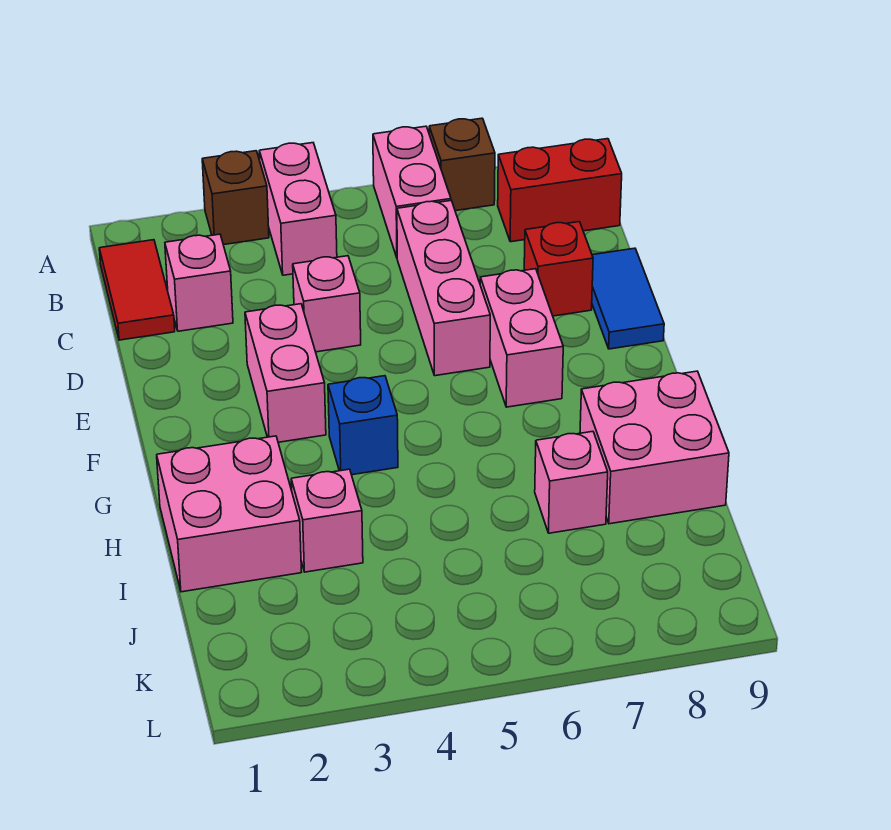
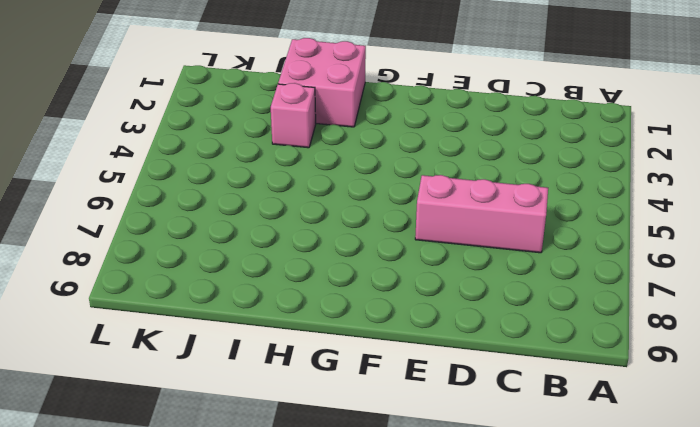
none -> brown brick A3 level 1
none -> pink brick A4:B4 level 1
none -> pink brick A6:B6 level 1

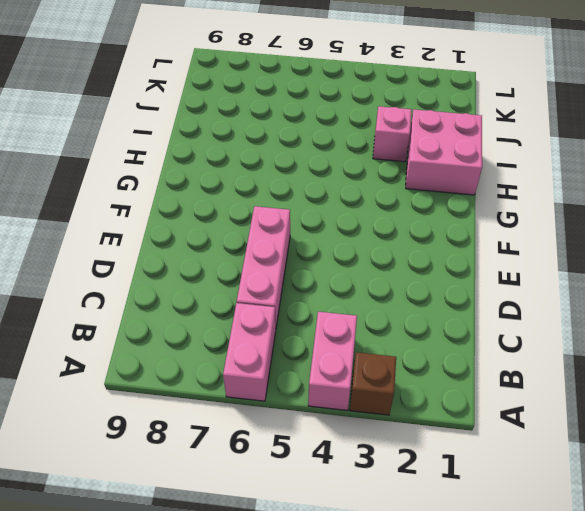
none -> brown brick A7 level 1
none -> red tile B1:C1 level 1
none -> red brick B8:B9 level 1

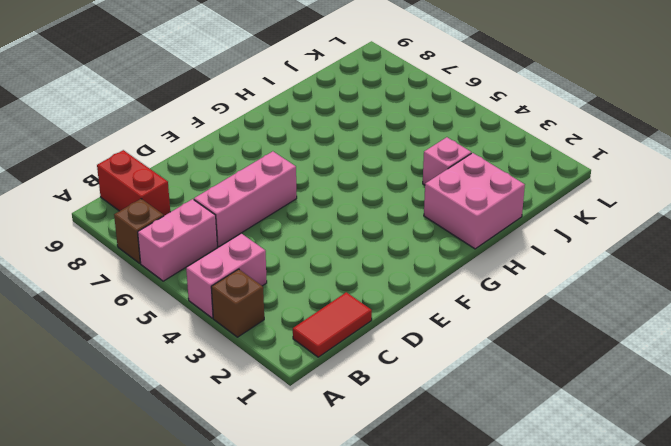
none -> pink brick C2 level 1
none -> pink brick D4 level 1
none -> red brick D8 level 1

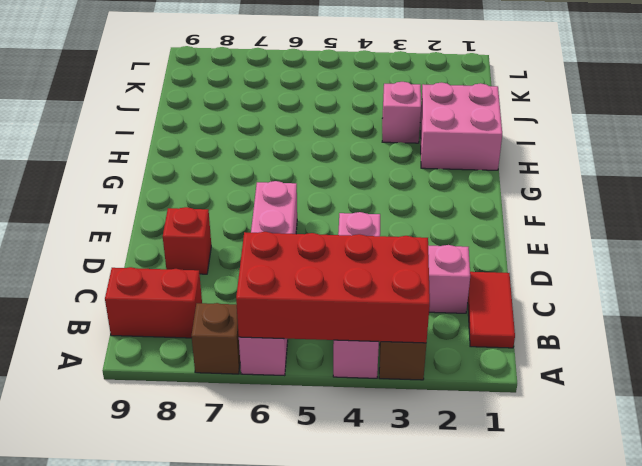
red brick A3:B6 level 2 -> none
none -> blue tile D9:E9 level 1
none -> pink brick E3:F3 level 1
none -> pink brick E7:F7 level 1

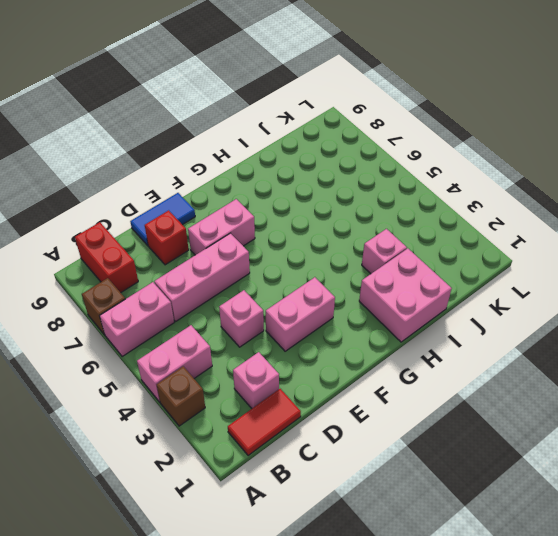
none -> blue brick G4 level 1
none -> pink brick H8:I9 level 1
none -> pink brick I7 level 1

